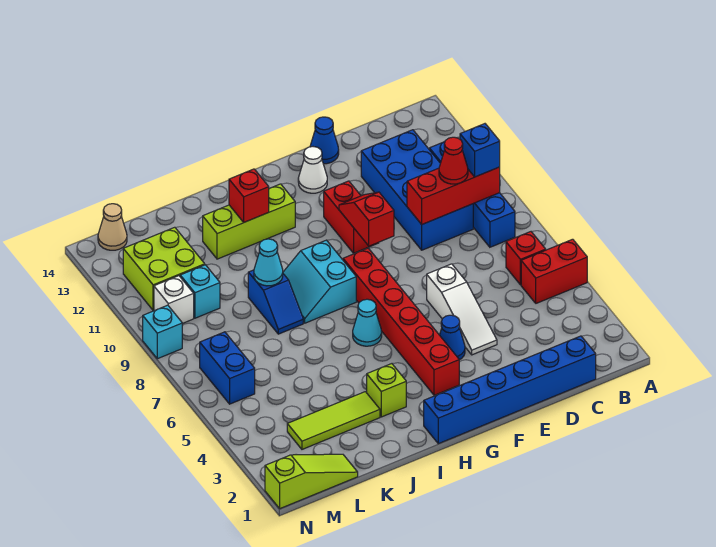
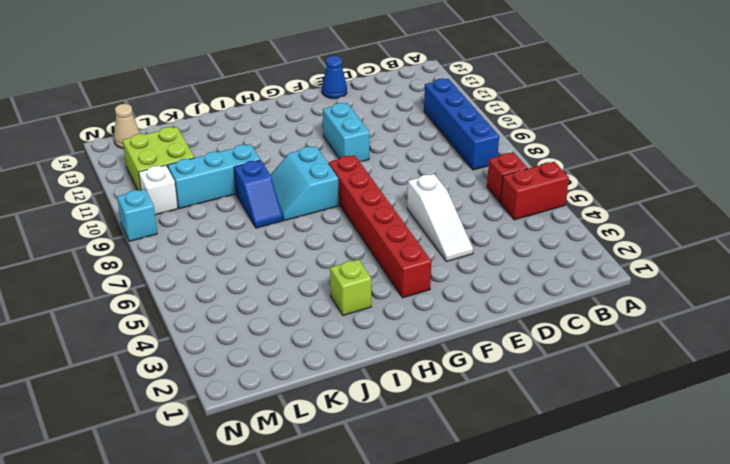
cyan brick F10:F11 level 1 -> red brick F10:F11 level 1
cyan brick J10:L10 level 1 -> cyan brick L10 level 1
none -> blue brick C1:H1 level 1
none -> blue brick C9:D12 level 1
none -> blue cone F4 level 1
none -> white cone F13 level 1

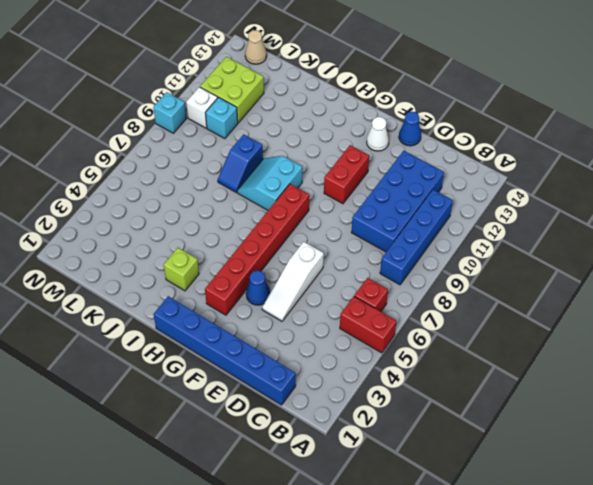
none -> cyan cone H6 level 1
none -> lime brick H12:J12 level 1
none -> lime tile J3:L3 level 1
none -> lime slope L1:N1 level 1 top N

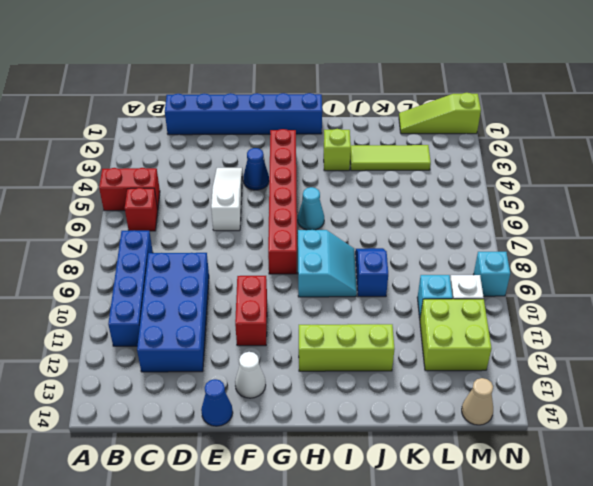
none -> blue brick M6:M7 level 1
none -> red brick B9:D9 level 2
none -> red slope F9:F10 level 2 top 9
none -> red brick I12 level 2

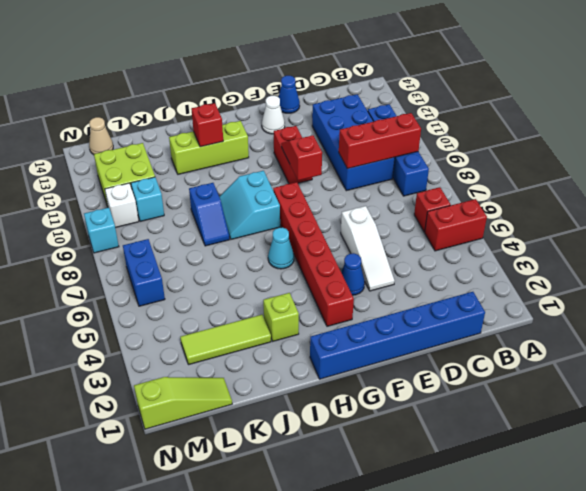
none -> cyan cone J9 level 2
none -> blue brick B9 level 3
none -> red cone C9 level 3

